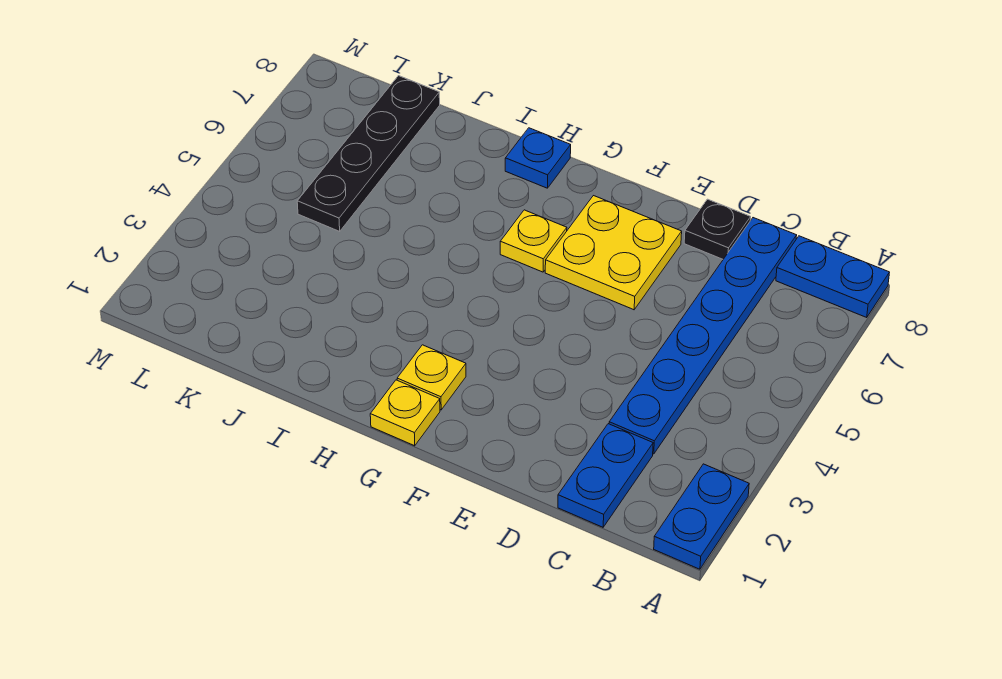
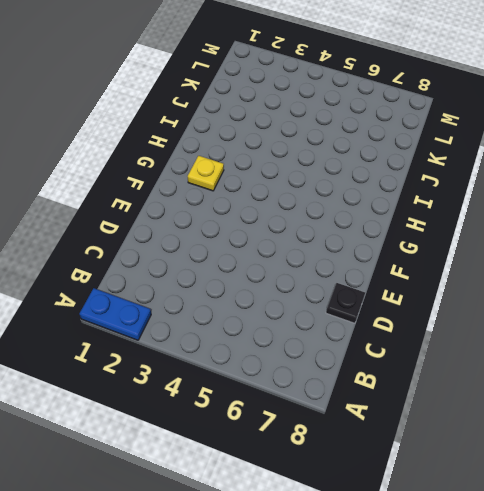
none -> blue plate A8:B8 level 1
none -> blue plate C1:C2 level 1

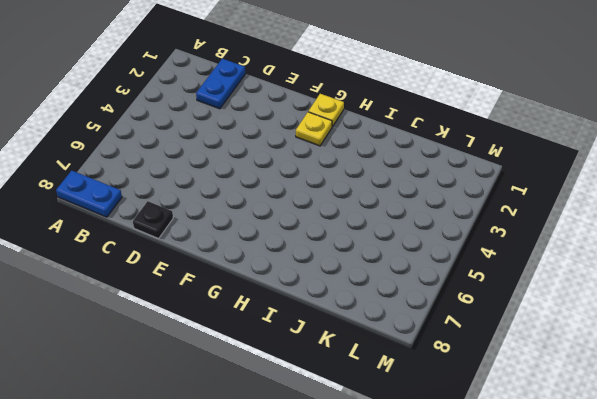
none -> blue plate A1:A2 level 1
none -> blue plate C3:C8 level 1

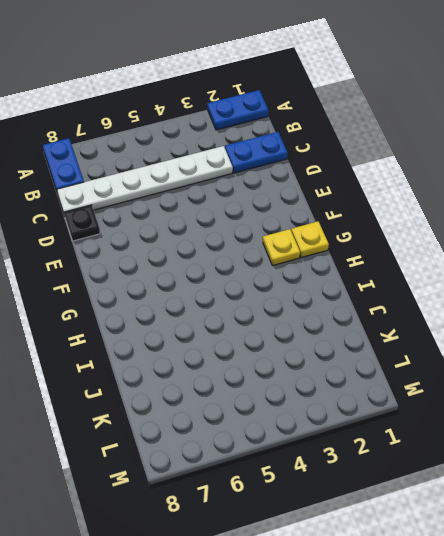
white plate C3:C8 level 1 -> blue plate C3:C8 level 1
none -> yellow plate E6:F7 level 1
none -> yellow plate G6 level 1

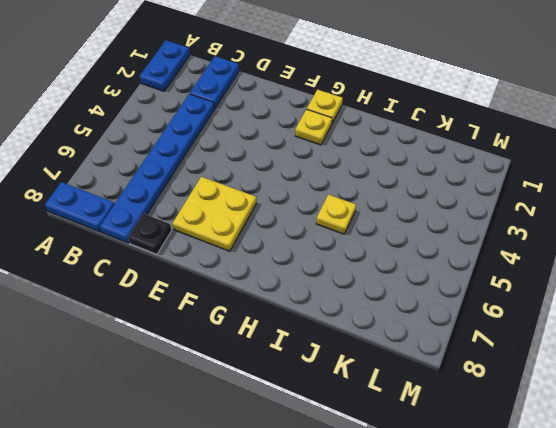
yellow plate I5 level 1 -> yellow plate G6 level 1
none -> blue plate H8 level 1
none -> black plate K5:K8 level 1

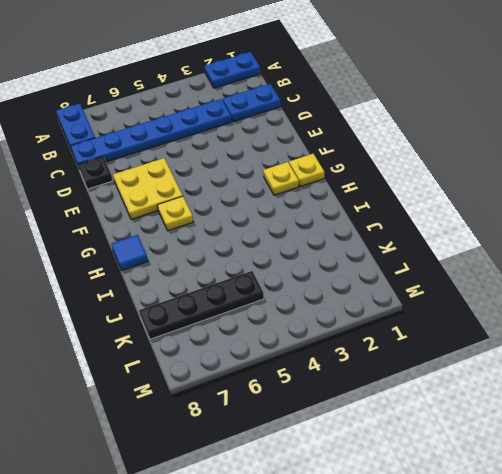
blue tile H8 level 1 -> blue plate H8 level 1

